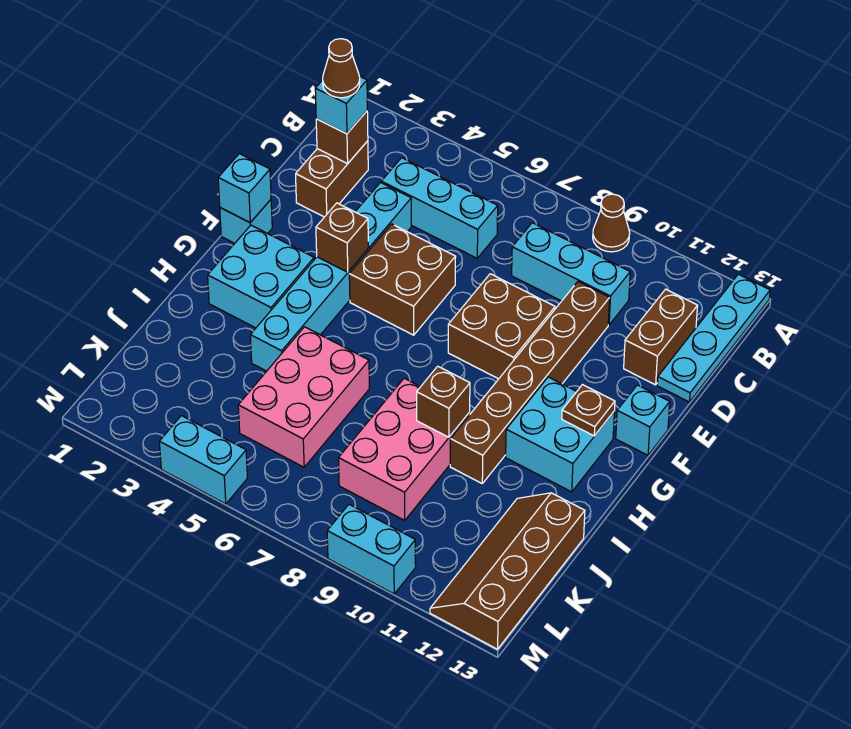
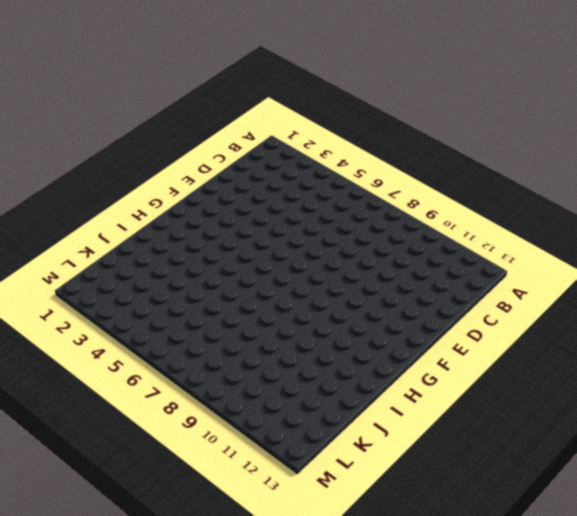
none -> brown cone A9 level 1
none -> cyan plate A13:D13 level 1
none -> brown brick C2:D2 level 1

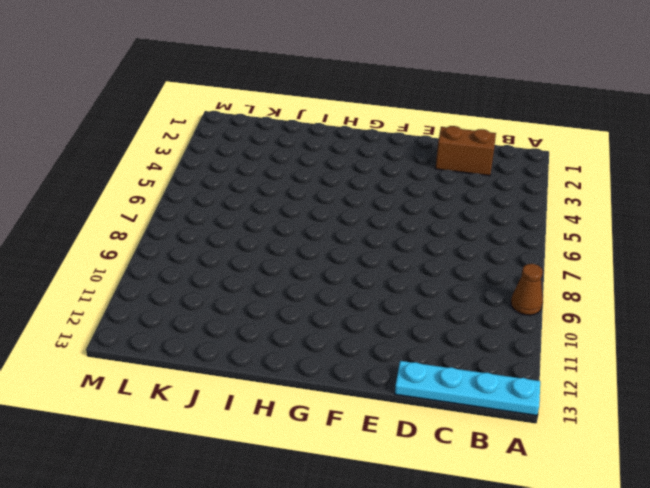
none -> cyan brick C4:C6 level 1
none -> cyan brick C8:C10 level 1
none -> brown brick C12:D12 level 1

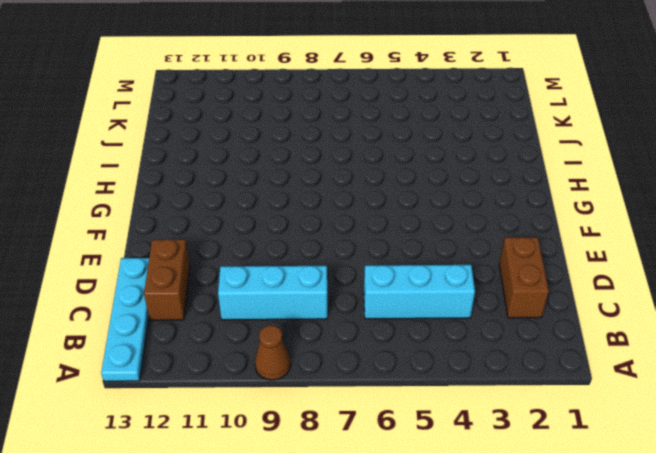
none -> cyan brick D4:I4 level 1
none -> brown brick D10:I10 level 1
none -> brown brick E5:F6 level 1

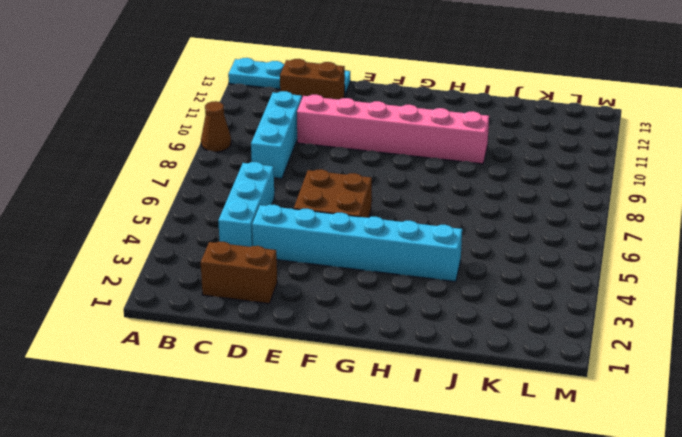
pink brick D10:I10 level 1 -> brown brick D10:I10 level 1
none -> brown brick E8:F9 level 1
none -> cyan brick F1 level 1
none -> cyan brick F13 level 1

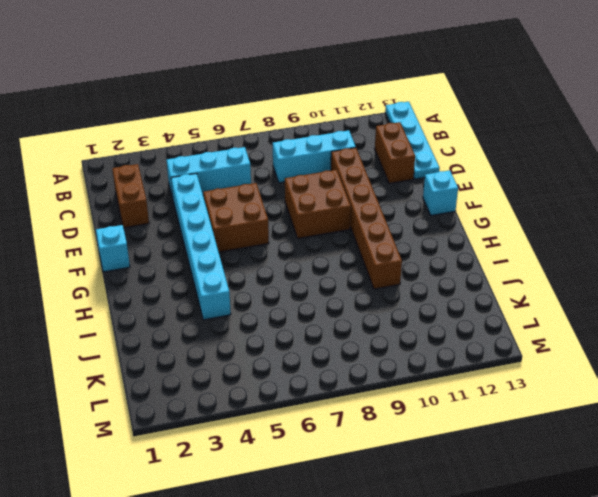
none -> brown cone A9 level 1
none -> cyan brick G2:H3 level 1
none -> cyan brick G11:H12 level 1

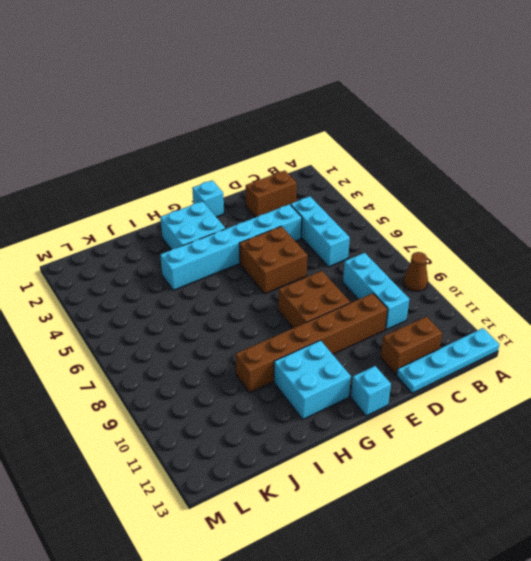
none -> pink brick I5:K6 level 1
none -> pink brick I8:K9 level 1
none -> brown slope J12:M13 level 1 top 13

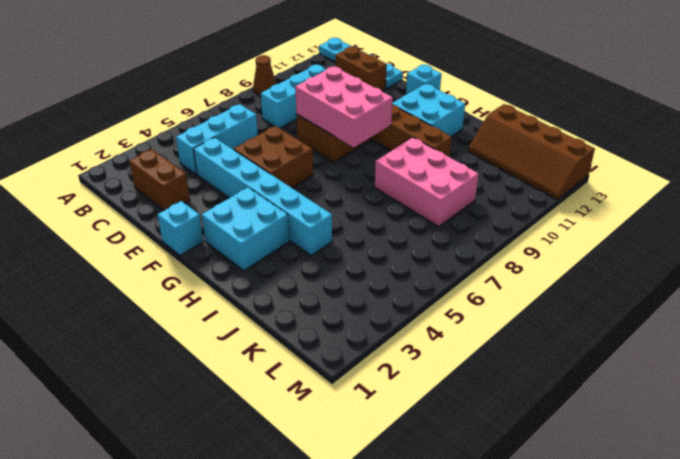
pink brick E8:G9 level 2 -> pink brick I5:K6 level 1
none -> cyan brick M4:M5 level 1
none -> cyan brick M9:M10 level 1
none -> brown brick C2 level 2

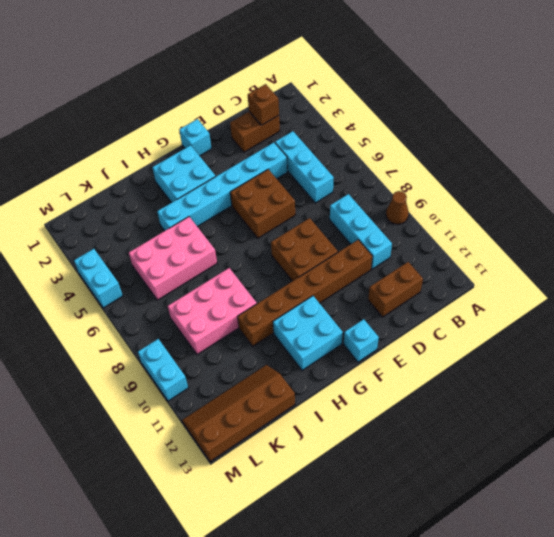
none -> cyan plate A13:D13 level 1
none -> cyan brick F1 level 2
none -> brown brick F4 level 2

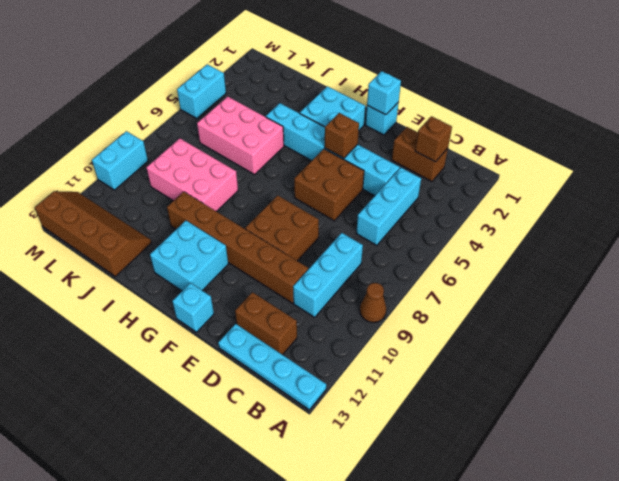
none -> brown plate G12 level 2
none -> brown brick I9 level 2
none -> cyan brick C2 level 3

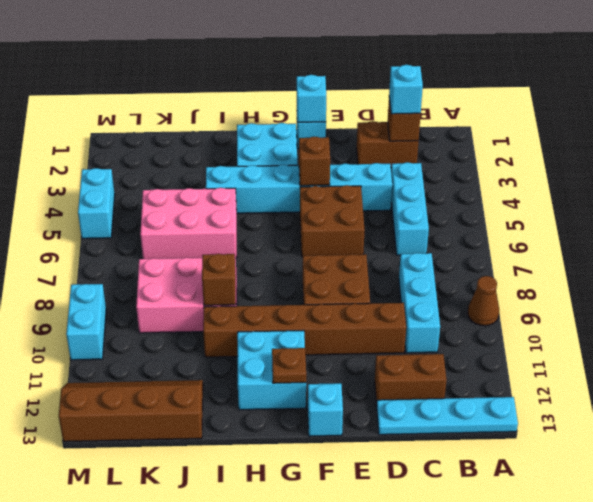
none -> brown cone C2 level 4

